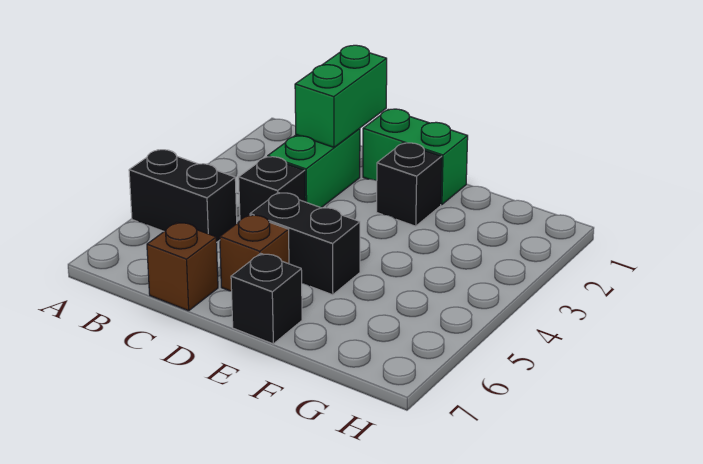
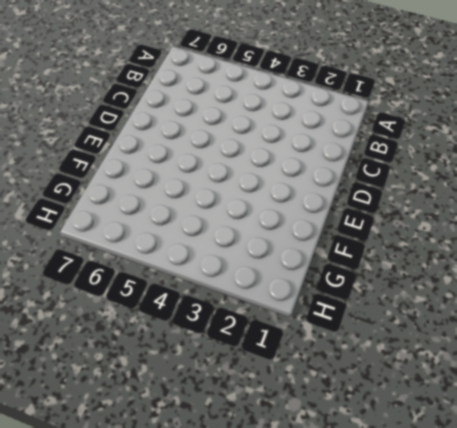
none -> black brick A5:B5 level 1
none -> green brick C2:C3 level 1

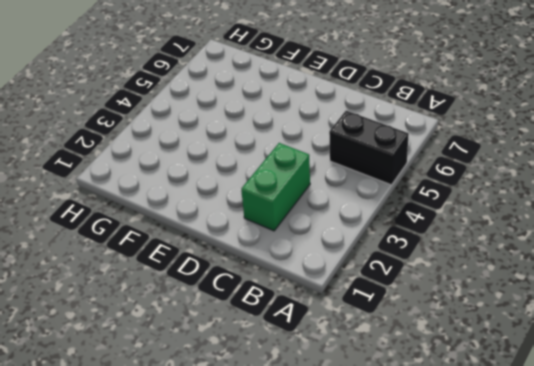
none -> black brick C4 level 1
none -> brown brick C7 level 1

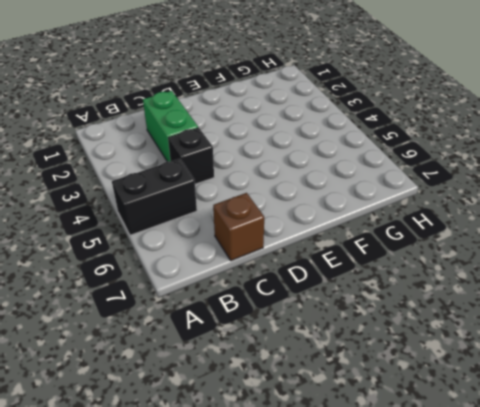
none -> green brick D1:E1 level 1
none -> black brick D5:E5 level 1

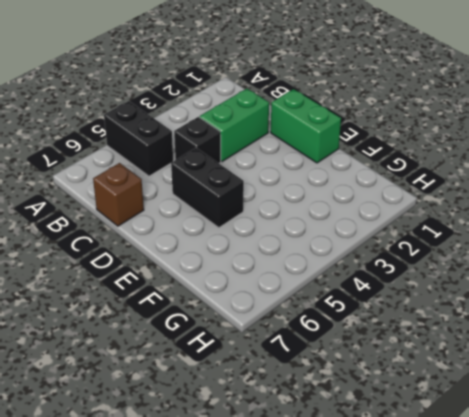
none -> brown brick D6 level 1
none -> black brick E2 level 1

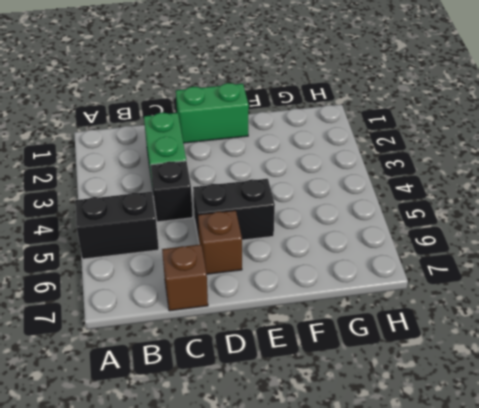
none -> black brick E2 level 1
none -> black brick E7 level 1

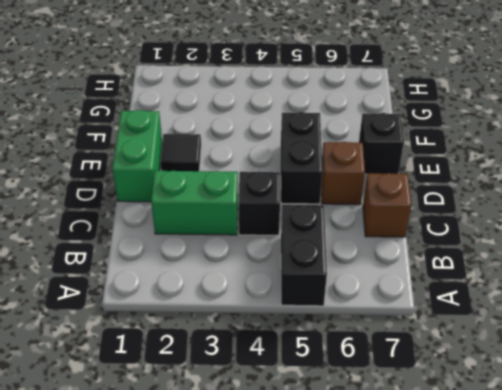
black tile E2 level 1 -> black brick E2 level 1
none -> green brick C1:C2 level 2

